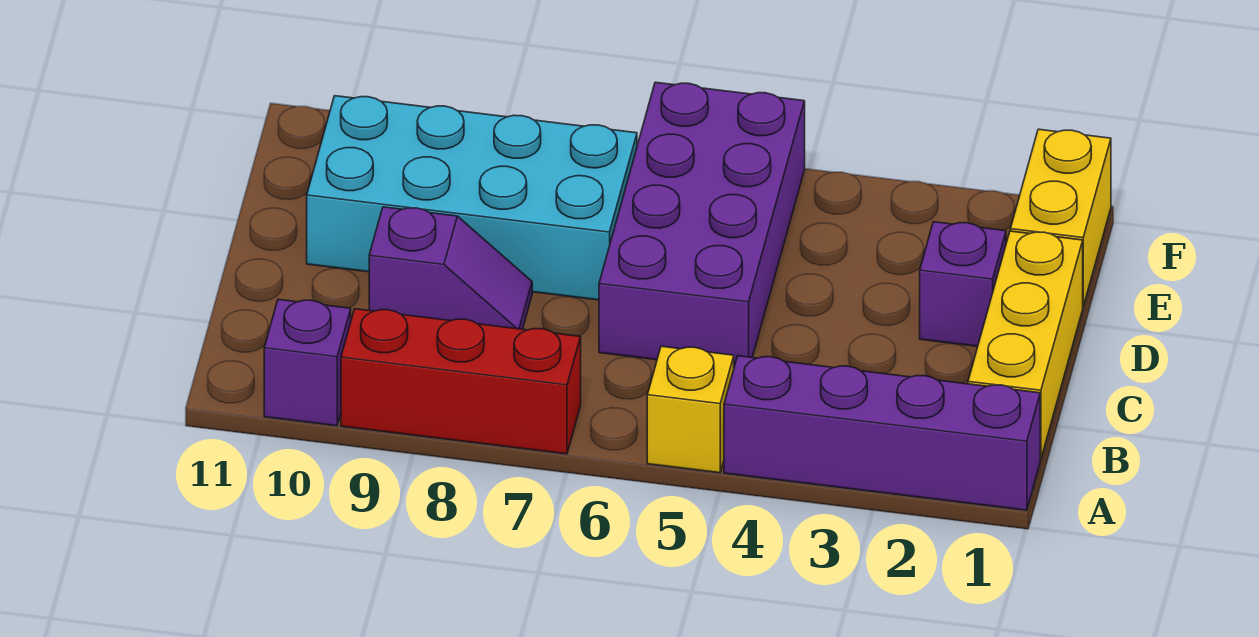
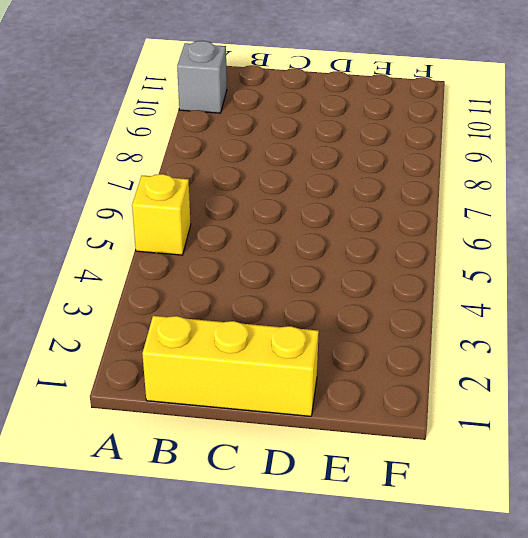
grey brick A10 level 1 -> purple brick A10 level 1
none -> purple brick A1:A4 level 1
none -> red brick A7:A9 level 1

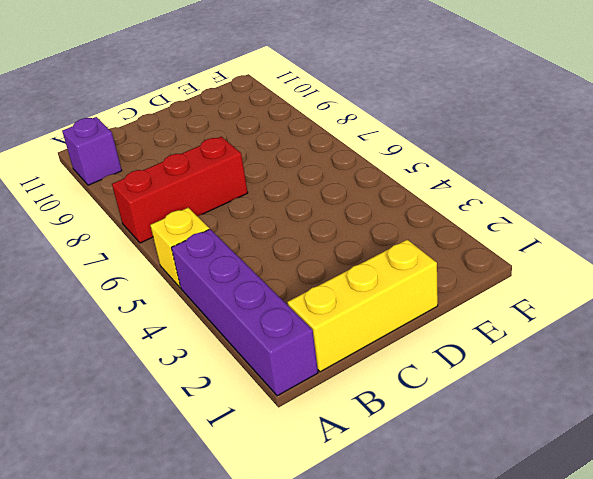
red brick A7:C7 level 1 -> red brick A7:A9 level 1
none -> purple brick C5:F6 level 1
none -> purple slope C8:C9 level 1 top 9

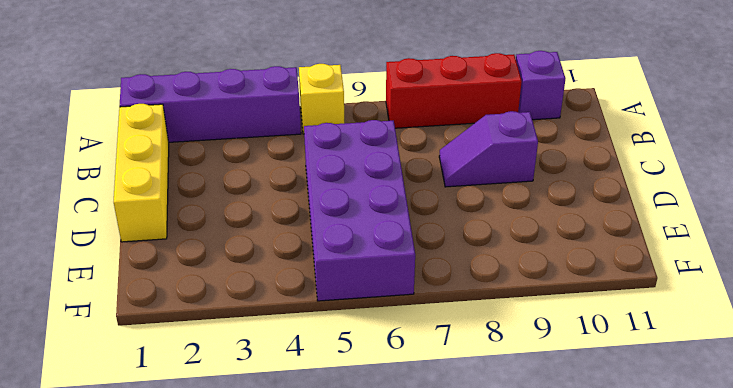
none -> purple brick D2 level 1
none -> cyan brick D7:E10 level 1

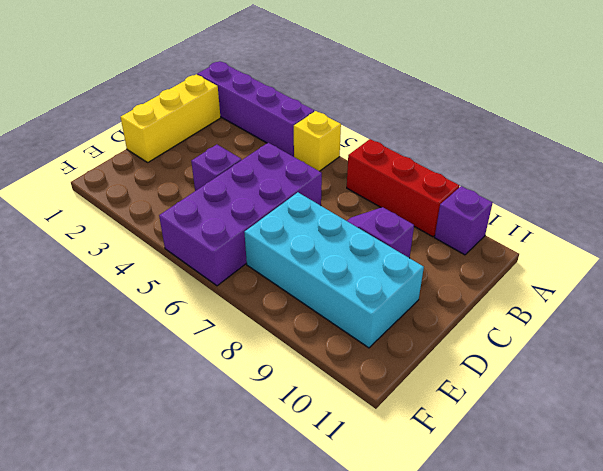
purple brick D4 level 1 -> purple brick D2 level 1
none -> yellow brick E1:F1 level 1

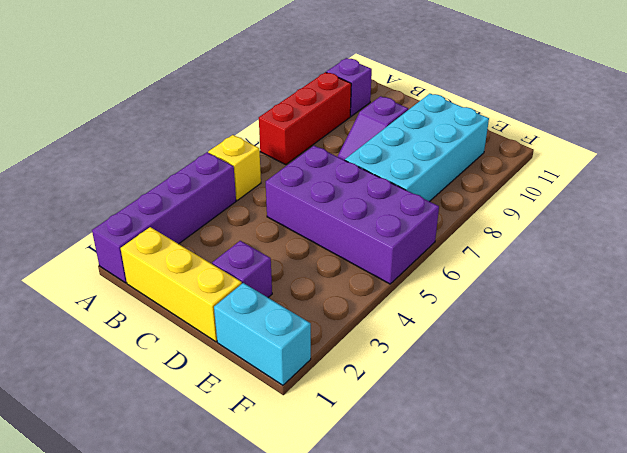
cyan brick E1:F1 level 1 -> yellow brick E1:F1 level 1

